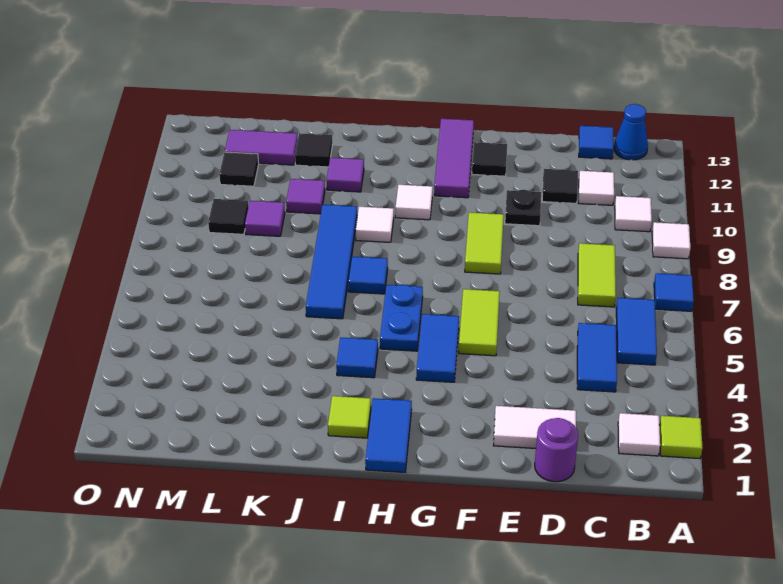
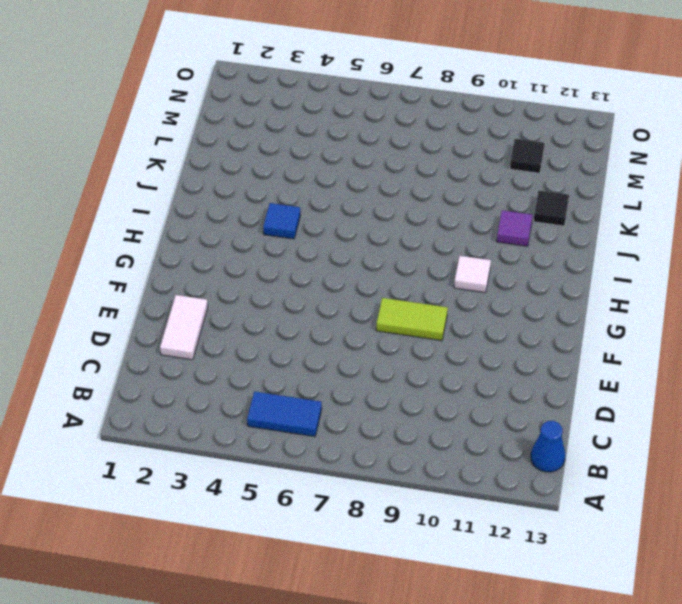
none -> lime tile A2 level 1
none -> blue tile A7 level 1
none -> white tile A9 level 1
none -> white tile B2 level 1

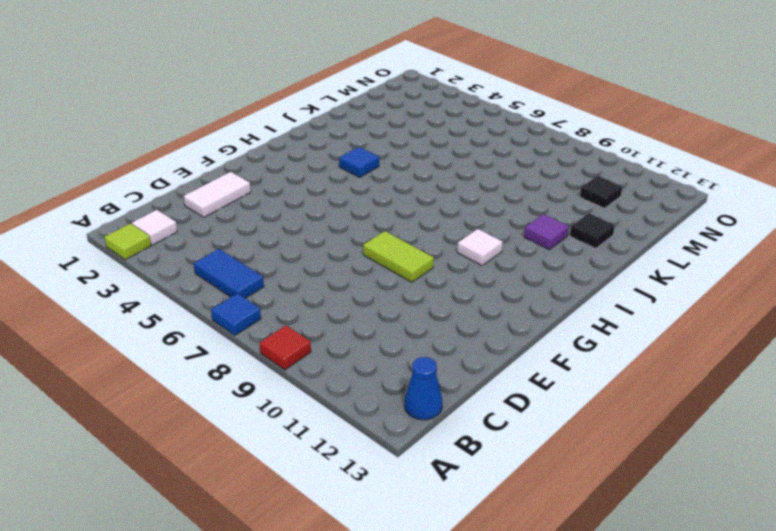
red tile A9 level 1 -> white tile A9 level 1
none -> white tile B10 level 1
none -> blue tile C4:C5 level 1
none -> lime tile C7:C8 level 1
none -> white tile C11 level 1

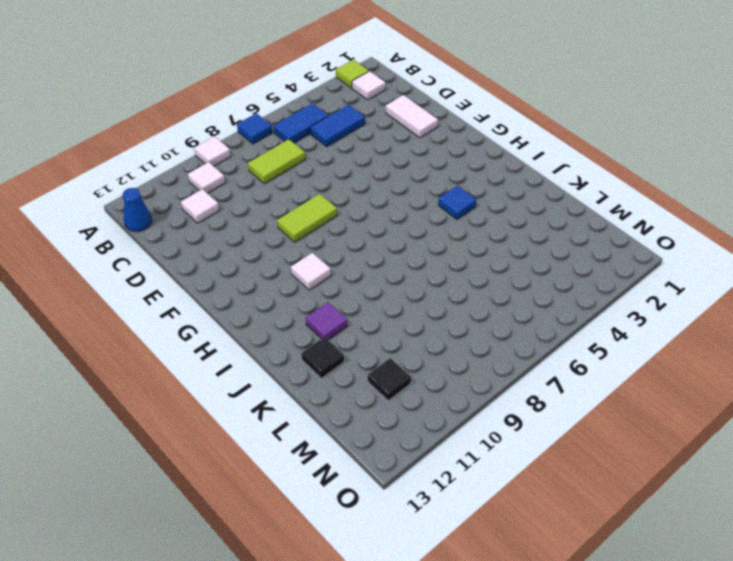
none -> blue tile C13 level 1
none -> purple round brick D1 level 1
none -> black tile D11 level 1
none -> black plate E10 level 1

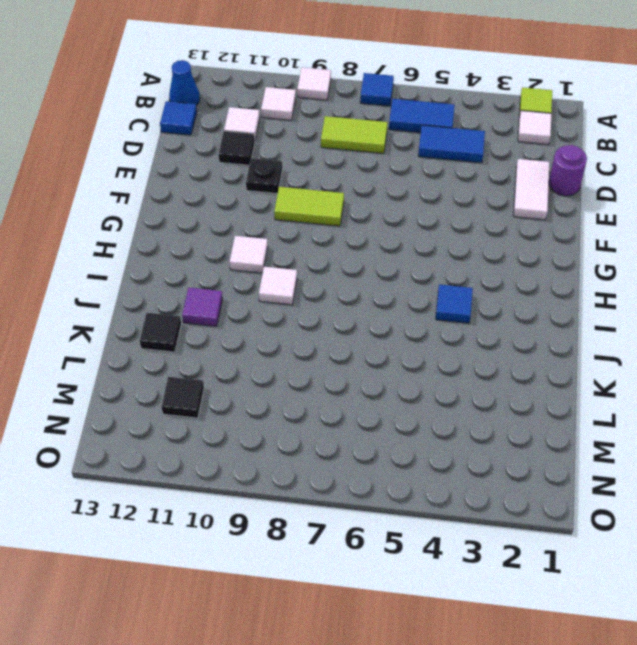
none -> lime tile F5:F6 level 1
none -> black tile F12 level 1
none -> blue tile G4:G5 level 1
none -> purple tile G11:G13 level 1

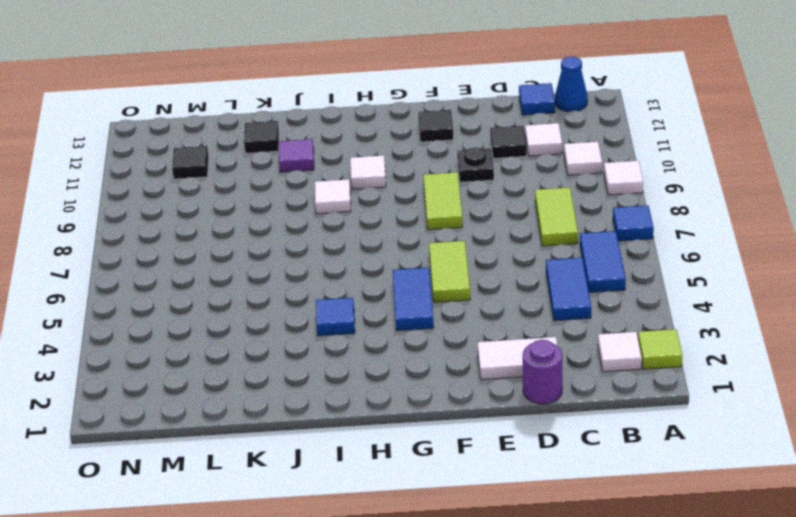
none -> purple tile G11:G13 level 1
none -> blue tile H1:H2 level 1
none -> blue plate H5:H6 level 1
none -> lime tile I2 level 1

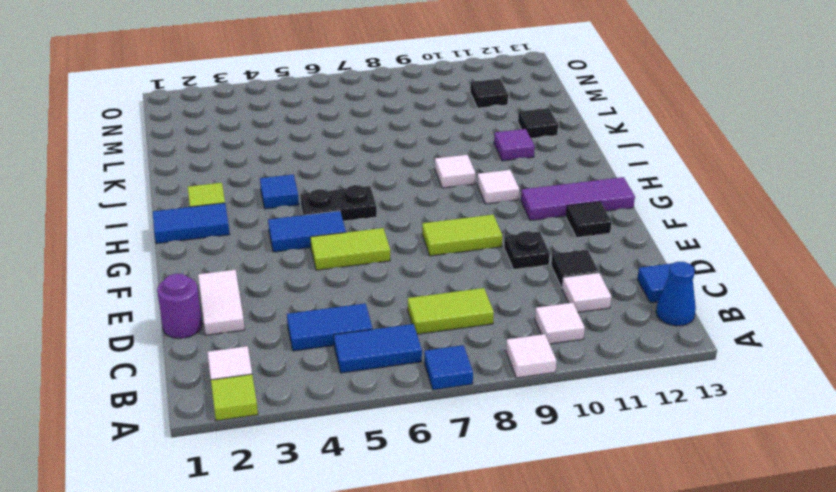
black plate H5:H6 level 1 -> blue plate H5:H6 level 1
none -> blue tile I7 level 1
none -> blue tile J6:J9 level 1
none -> purple tile K10 level 1
none -> purple tile L9 level 1

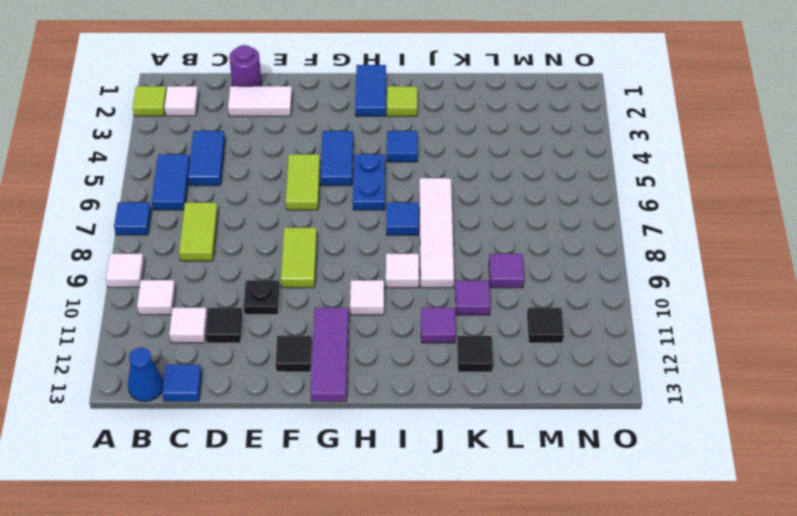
white tile J6:J9 level 1 -> blue tile J6:J9 level 1
none -> purple tile L12:M12 level 1
none -> black tile M9 level 1

